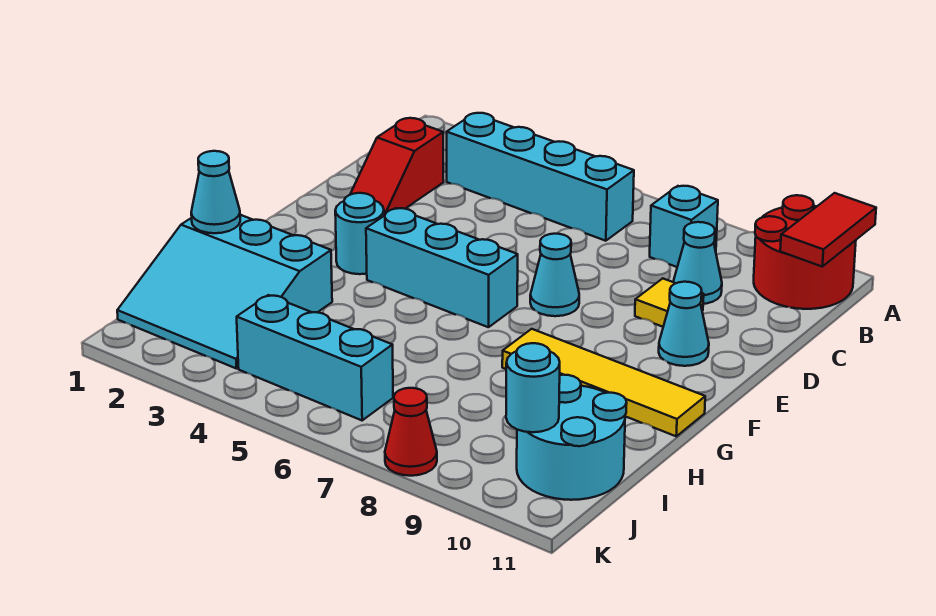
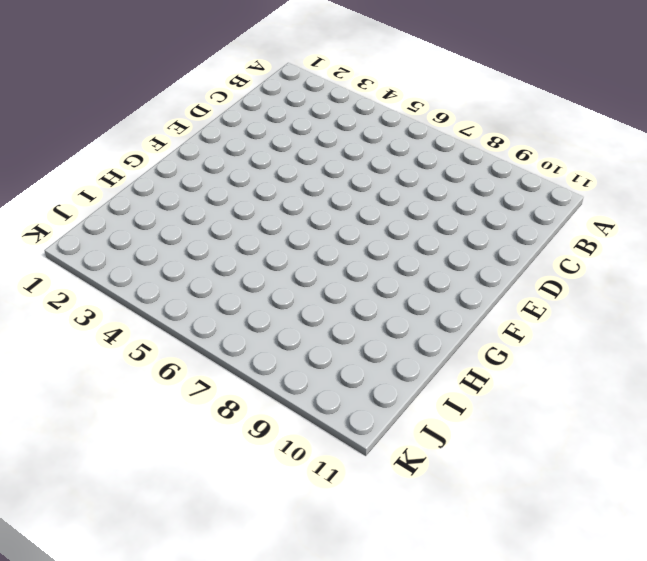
none -> red round brick A10:B11 level 1
none -> cyan brick B3:B6 level 1
none -> cyan brick B8 level 1

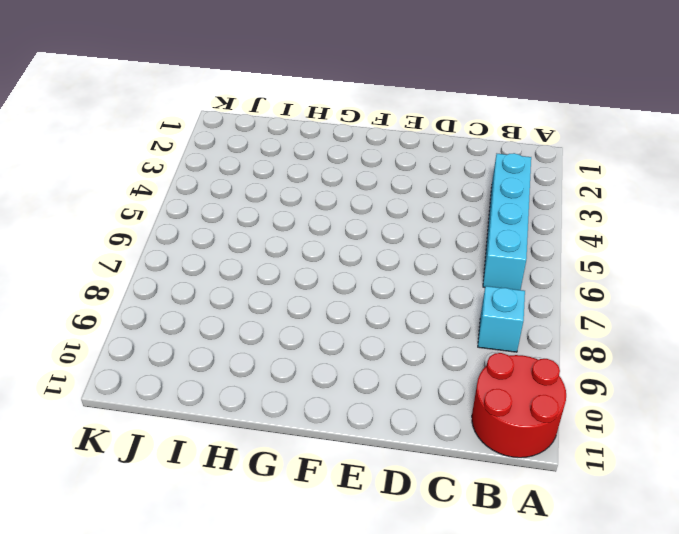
none -> red slope C2:D2 level 1 top C
none -> cyan cone C9 level 1
none -> yellow tile D9 level 1

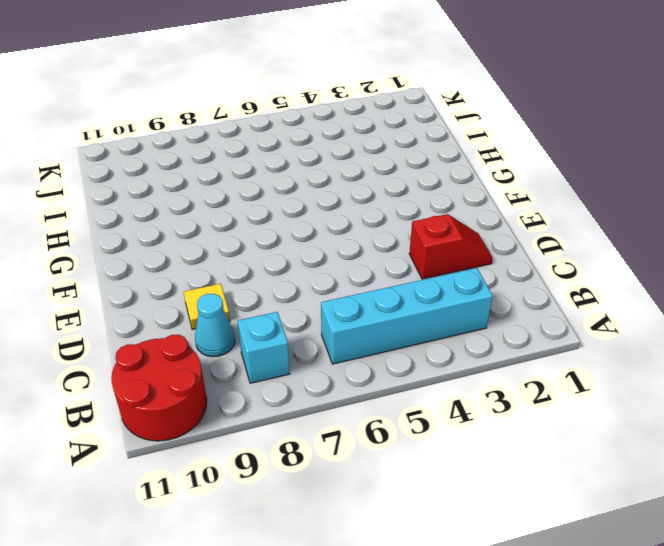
red slope D2:D3 level 1 top 3 -> red slope C2:D2 level 1 top C
none -> cyan cone E7 level 1
none -> cyan cone E10 level 1
none -> cyan round brick F3 level 1

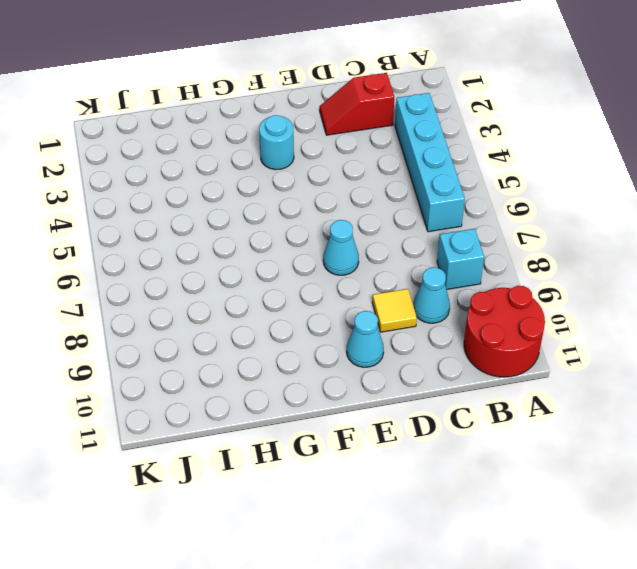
none -> cyan brick F4:F6 level 1
none -> yellow tile G8:G11 level 1
none -> cyan slope H1:J3 level 1 top H

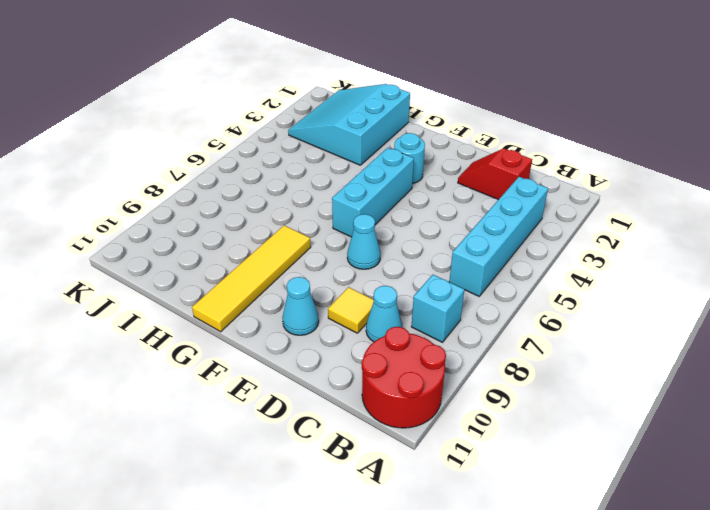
none -> cyan round brick I10:J11 level 1
none -> cyan brick J4:J6 level 1
none -> red cone K8 level 1

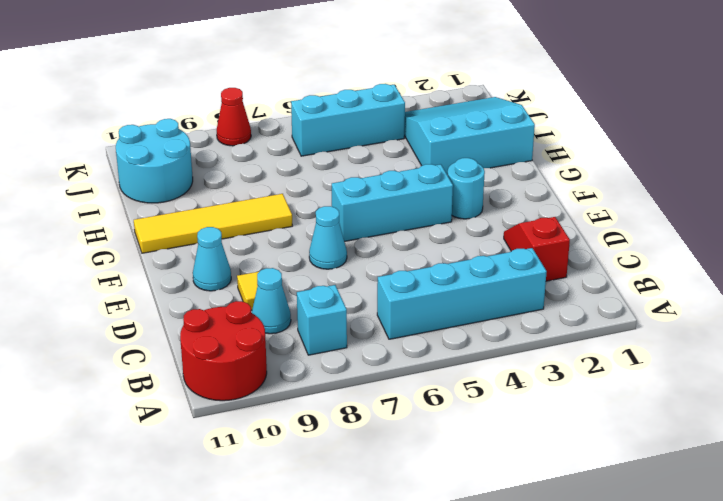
none -> red tile A11:B11 level 2
none -> cyan cone H1 level 2
none -> cyan round brick J10 level 2

